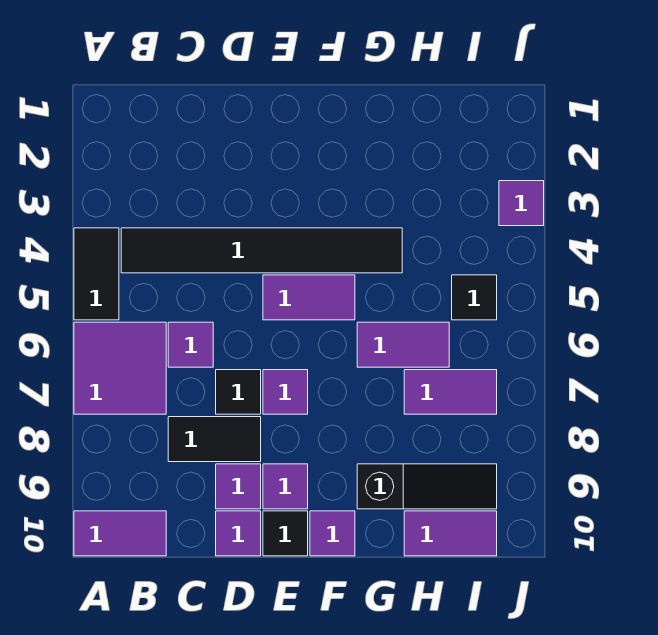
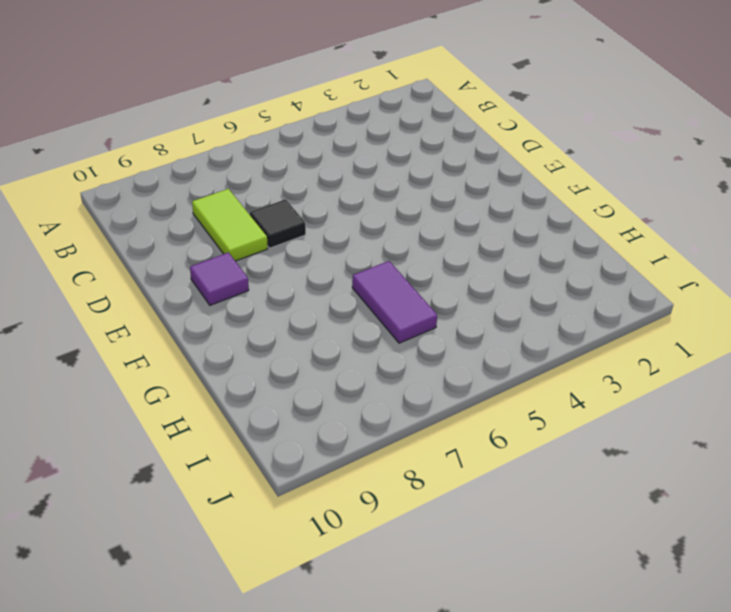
lime tile C8:D8 level 1 -> black tile C8:D8 level 1
none -> black tile A4:A5 level 1
none -> purple tile A6:B7 level 1
none -> purple tile A10:B10 level 1

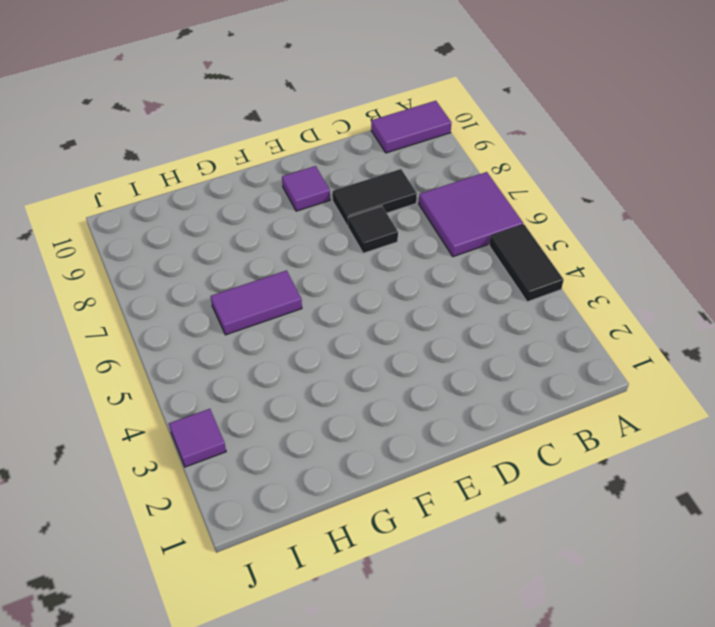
none -> black tile B4:G4 level 1
none -> purple tile C6 level 1
none -> purple tile D9 level 1

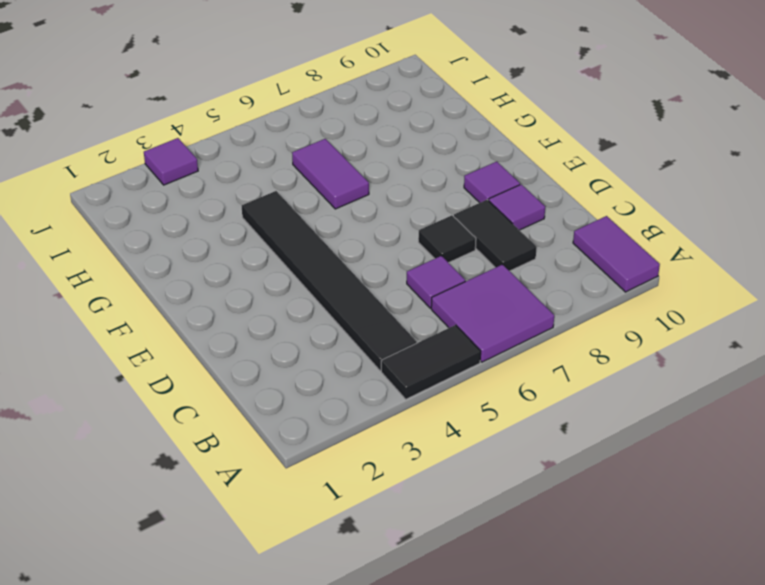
none -> purple tile D10 level 1
none -> purple tile E5:F5 level 1
none -> purple tile E7 level 1

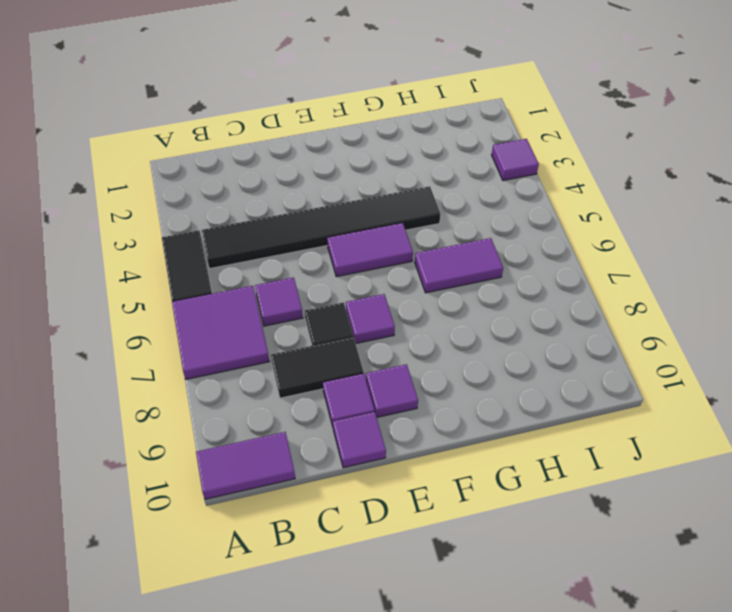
none -> black tile E10 level 1
none -> purple tile F10 level 1
none -> black slope G9:I9 level 1 top G

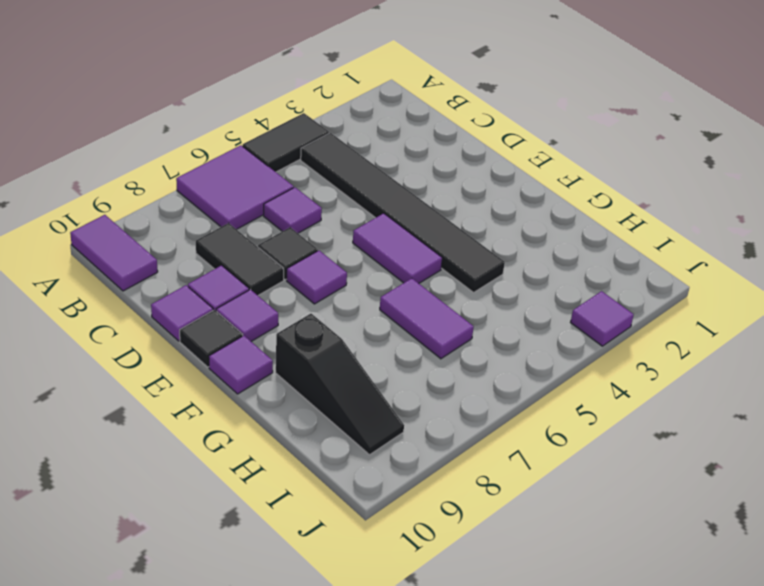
none -> purple tile H7:I7 level 1
none -> purple tile H10:I10 level 1
none -> black tile I5 level 1

